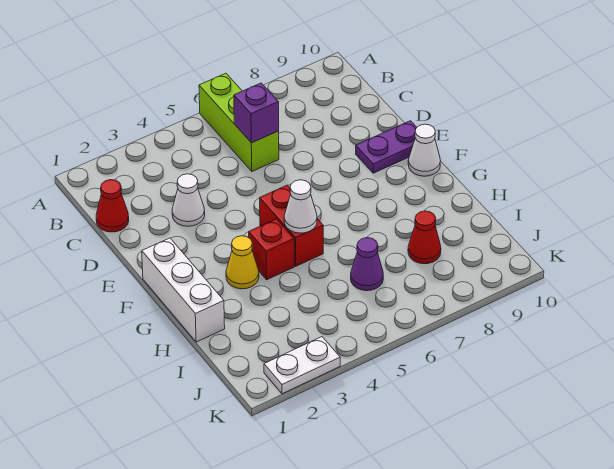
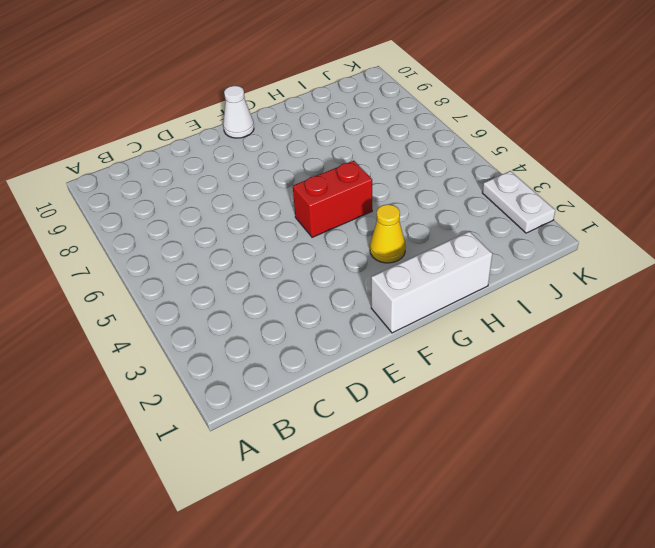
none -> lime brick A6:C6 level 1
none -> red cone C1 level 1
none -> white cone D3 level 1

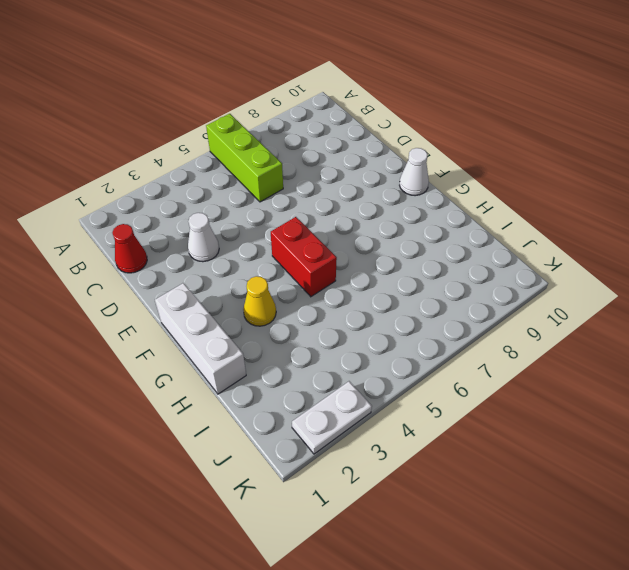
none -> purple plate E9:E10 level 1
none -> red brick G4 level 1
none -> purple cone I6 level 1

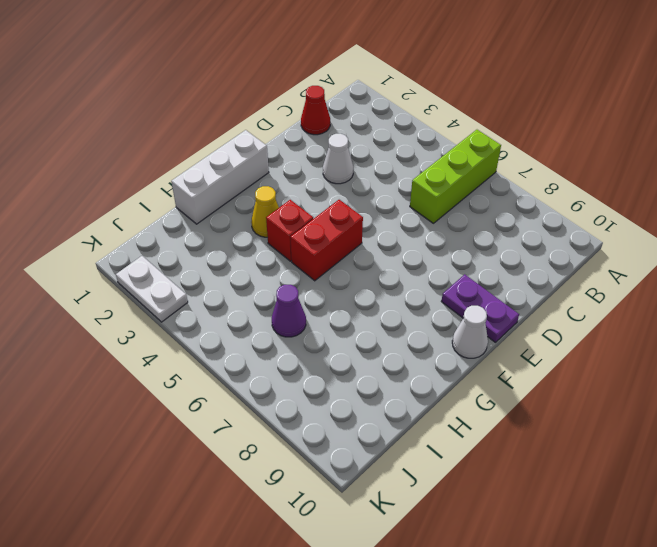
none -> red cone I8 level 1
none -> purple brick C6 level 2
none -> white cone G5 level 2

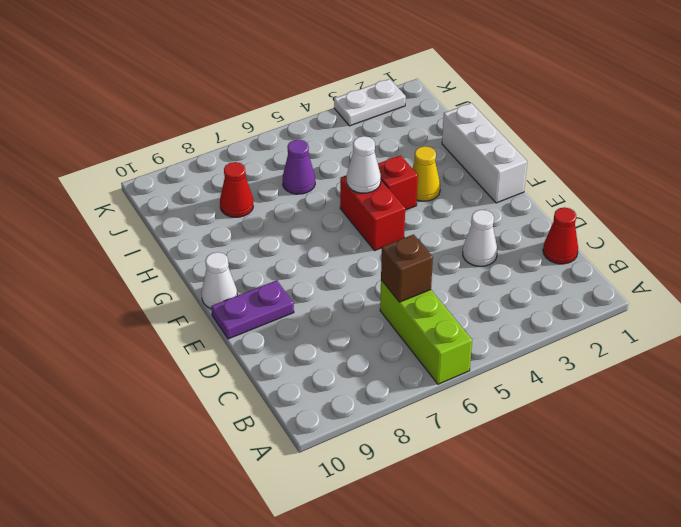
brown brick C6 level 2 -> purple brick C6 level 2

